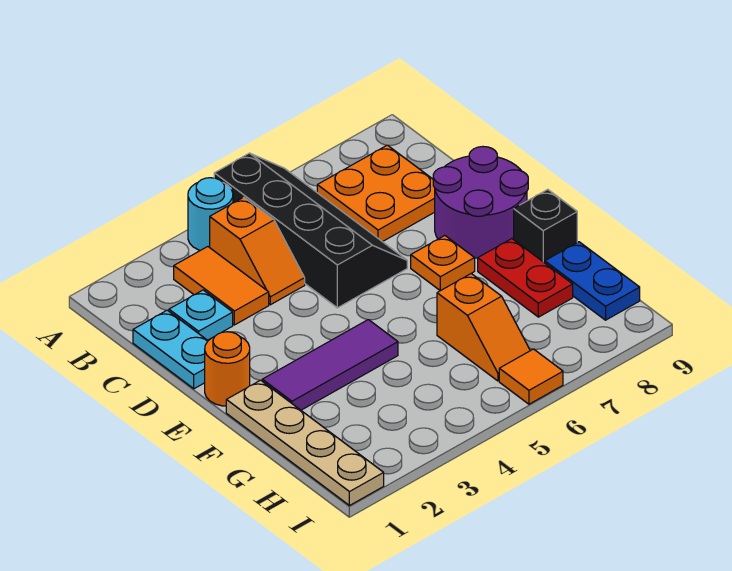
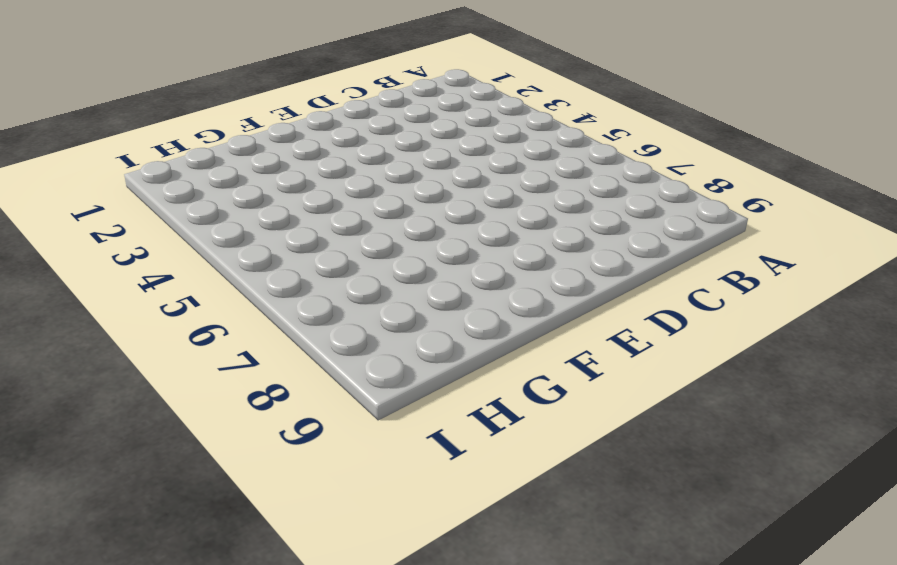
none -> cyan round brick A4 level 1
none -> black slope A5:D6 level 1 top 5
none -> orange tile B3:C3 level 1

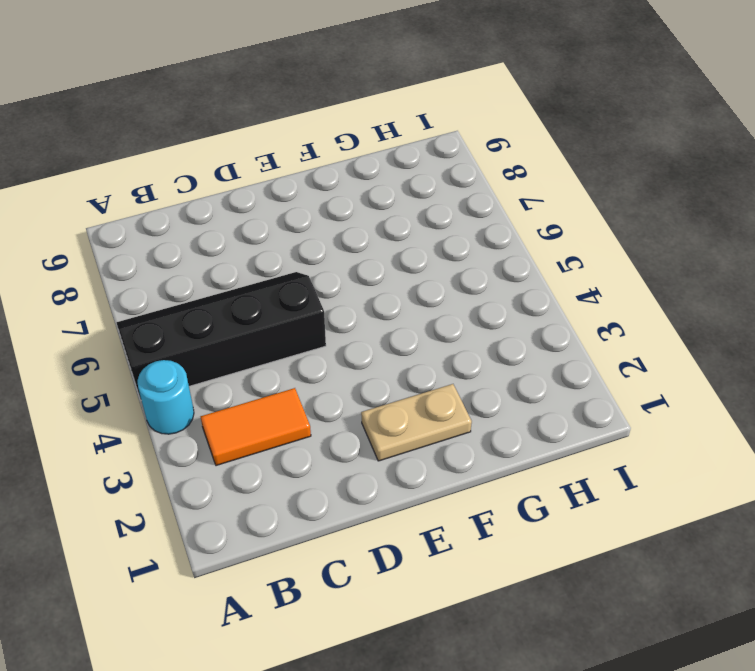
tan plate E2:F2 level 1 -> purple tile F2:F4 level 1
none -> orange slope B4:C4 level 1 top B
none -> orange plate B7:C8 level 1
none -> cyan plate C1:D1 level 1

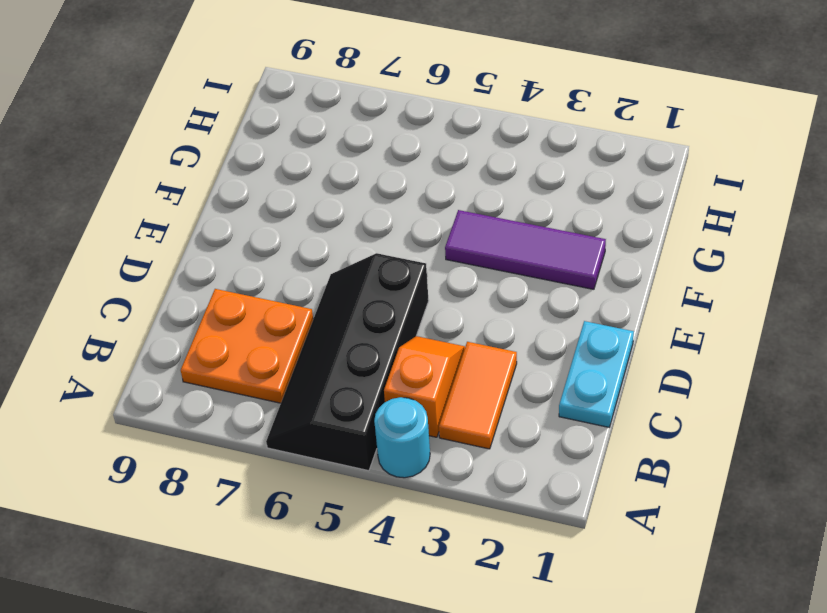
none -> cyan plate C2 level 1
none -> purple round brick D8:E9 level 1
none -> orange round brick E1 level 1

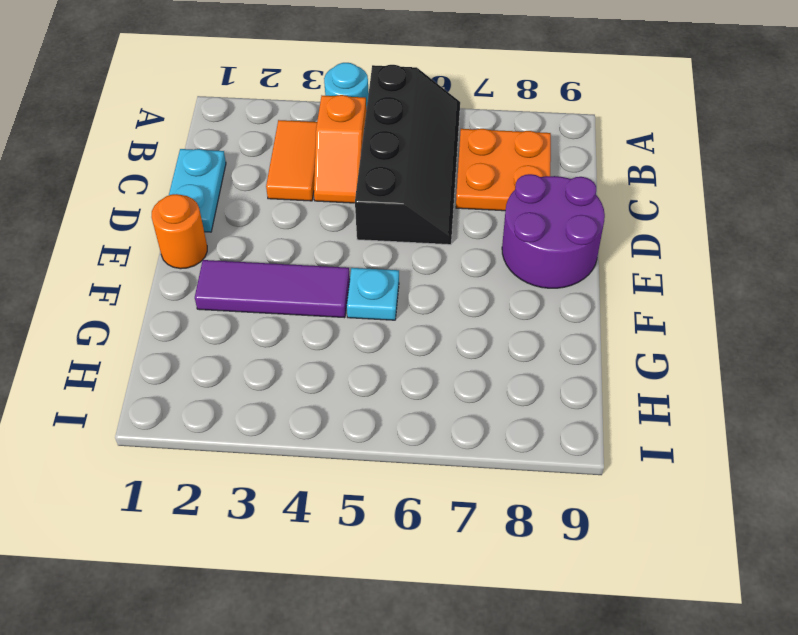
cyan plate F5 level 1 -> cyan plate C2 level 1
none -> orange plate E7 level 1
none -> tan plate F1:I1 level 1
none -> red plate F8:G8 level 1

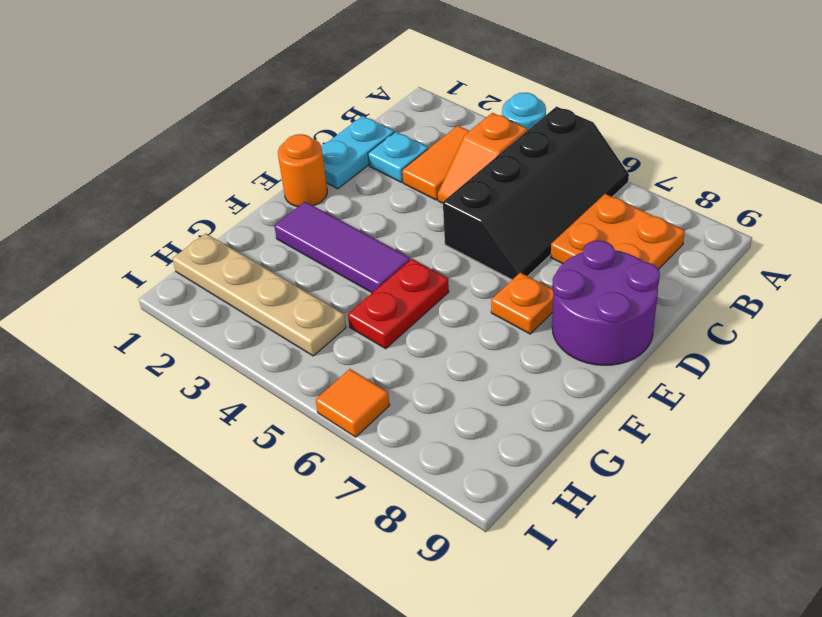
red plate F5:G5 level 1 -> red plate F8:G8 level 1
tan plate H1:H4 level 1 -> tan plate F1:I1 level 1
none -> black brick F9 level 1
none -> orange slope G6:H6 level 1 top G
none -> blue plate G9:H9 level 1

